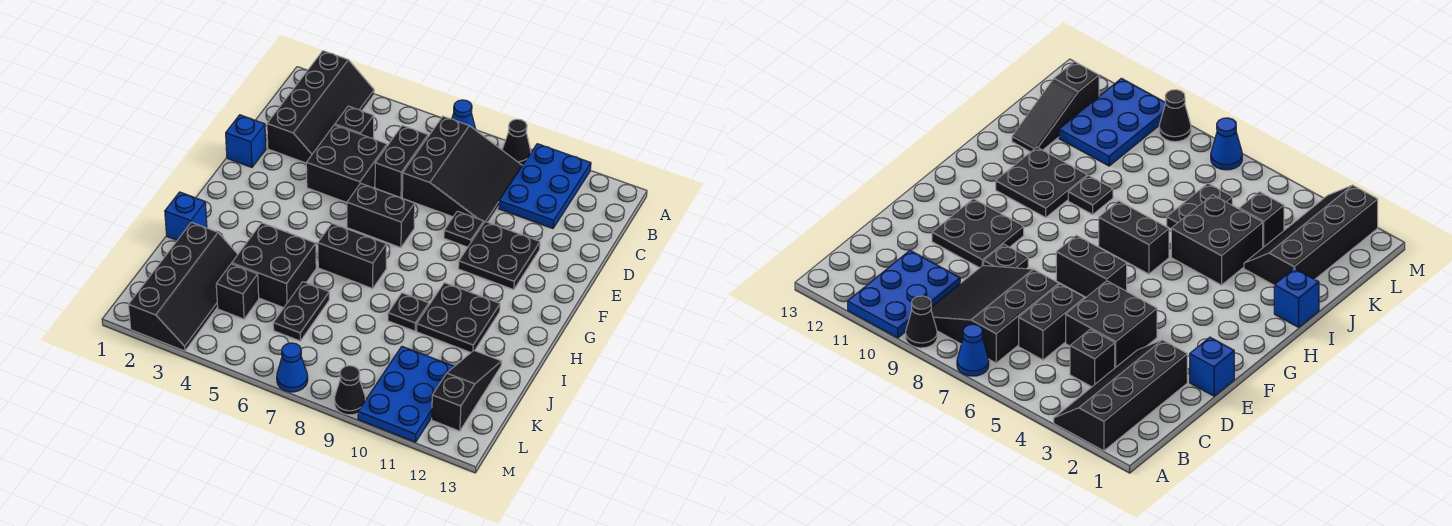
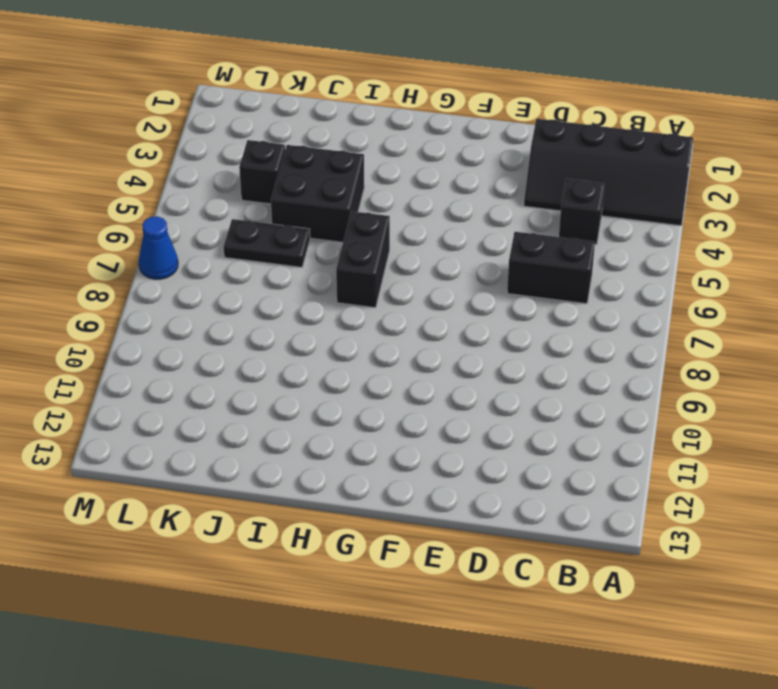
none -> blue cone A7 level 1
none -> black cone A9 level 1
none -> blue plate A10:C11 level 1

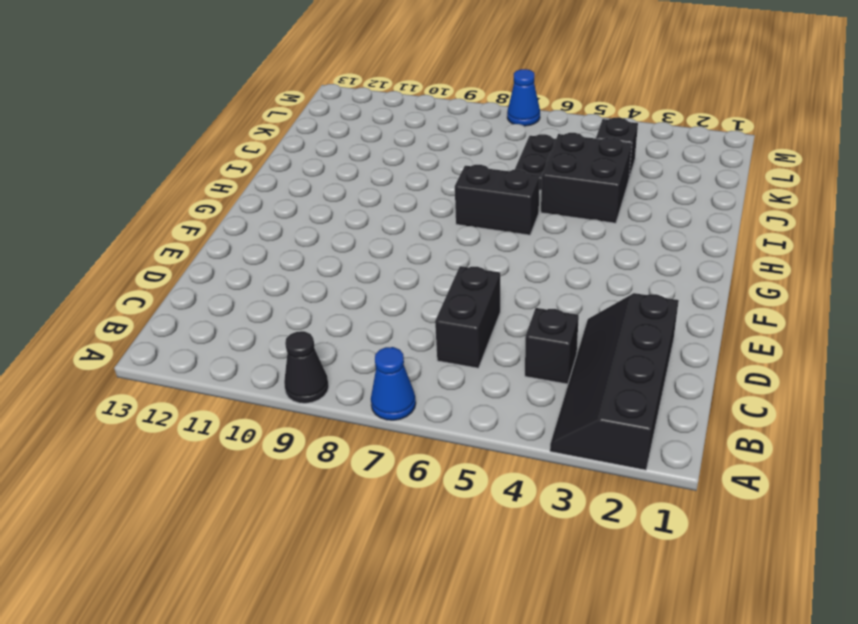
none -> blue plate A10:C11 level 1
none -> black slope B7:D9 level 1 top 7
none -> black brick D4:E5 level 1

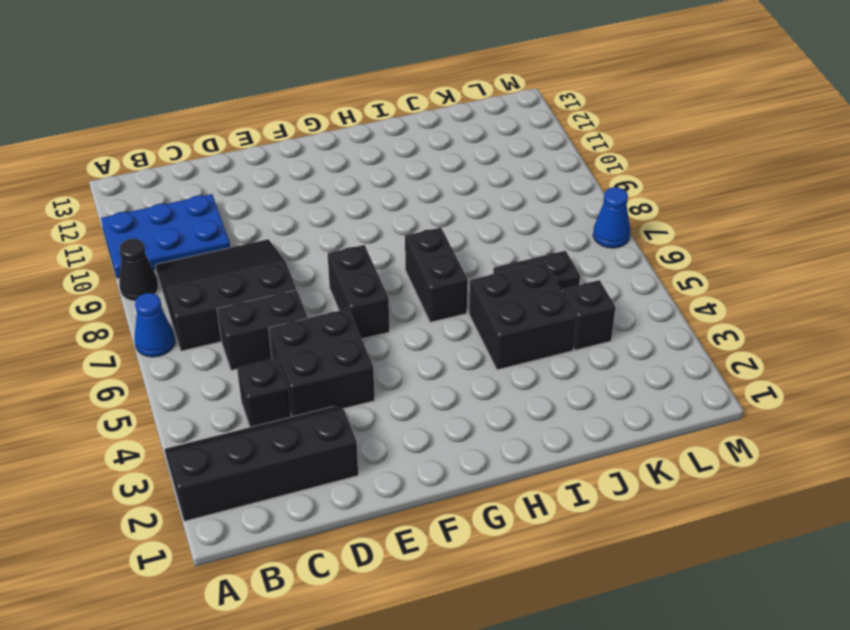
none -> blue brick E1 level 1
none -> black plate E9 level 1
none -> black plate E10:F11 level 1

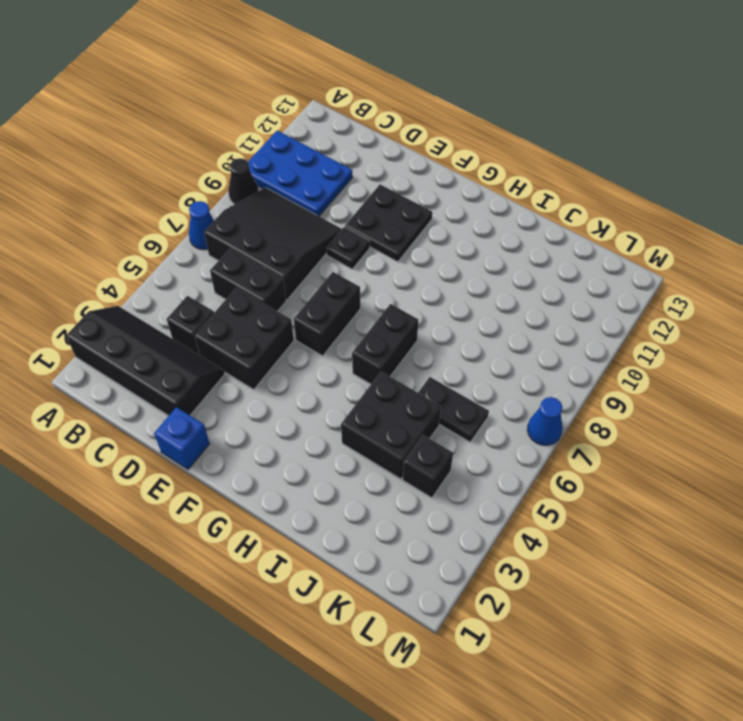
none -> black plate H10:I11 level 1
none -> blue brick I1 level 1
none -> black plate I9 level 1

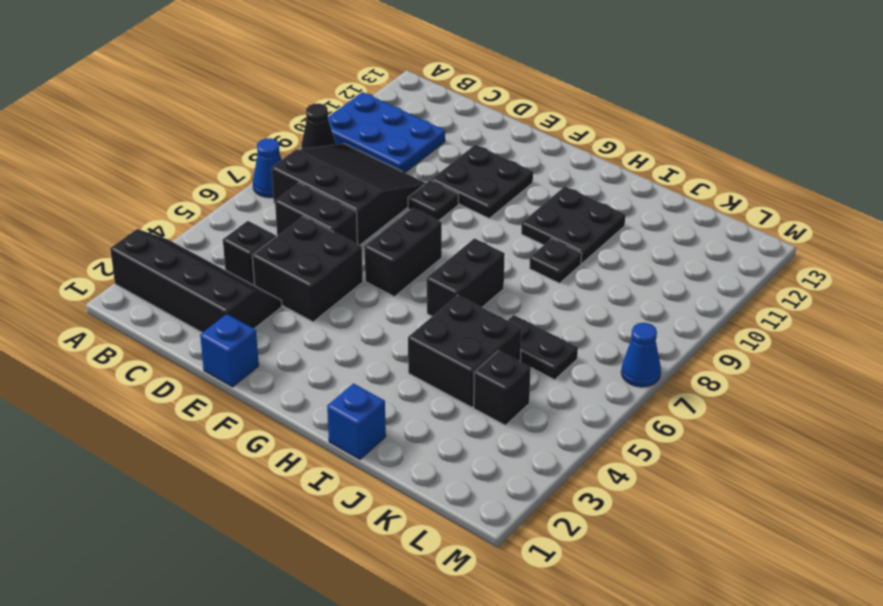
none -> black slope J2:M3 level 1 top 2
none -> black slope J12:L12 level 1 top L
none -> blue plate K10:M11 level 1

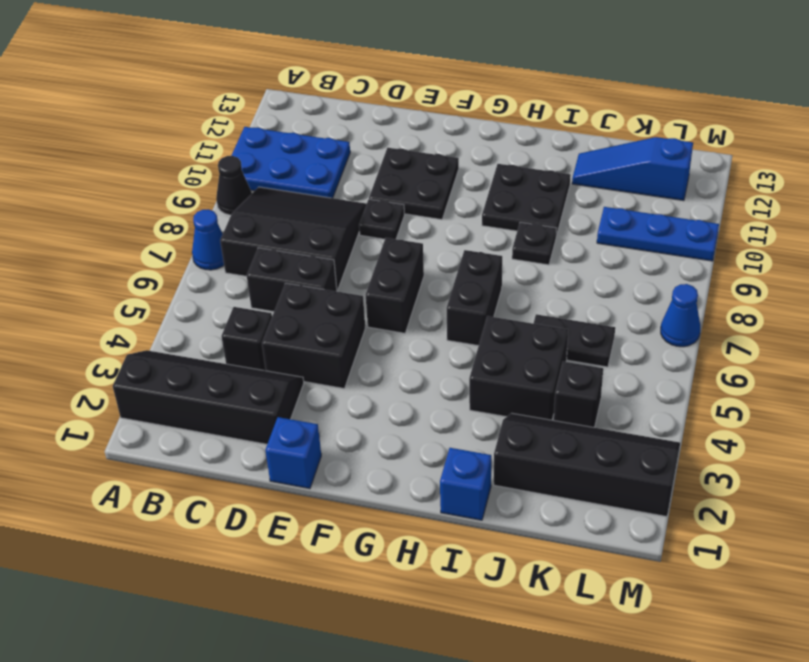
blue slope J12:L12 level 1 top L -> black slope J12:L12 level 1 top L
blue plate K10:M10 level 1 -> blue plate K10:M11 level 1
none -> black cone M9 level 1

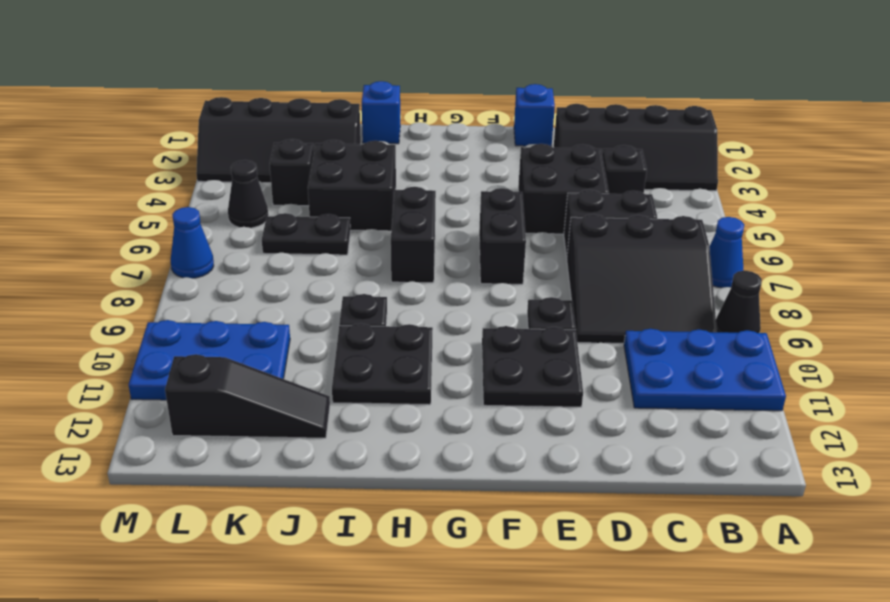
black cone L5 level 1 -> black cone M9 level 1

